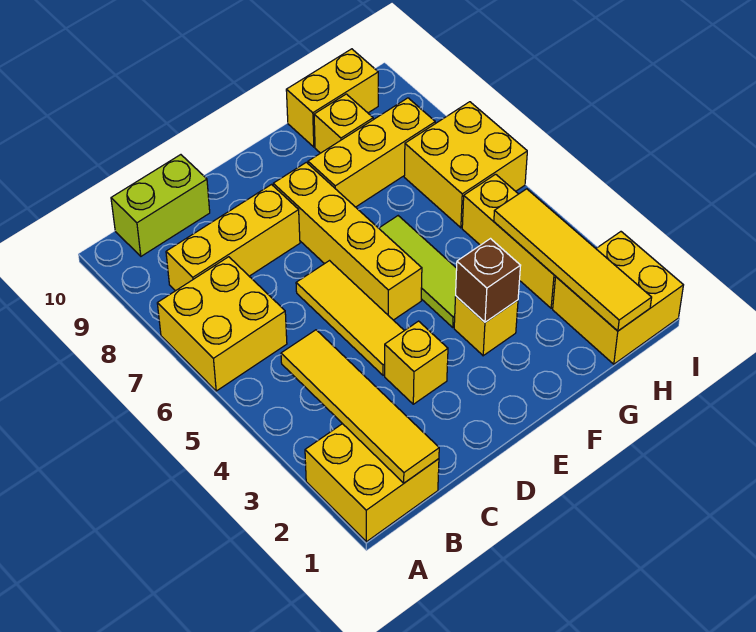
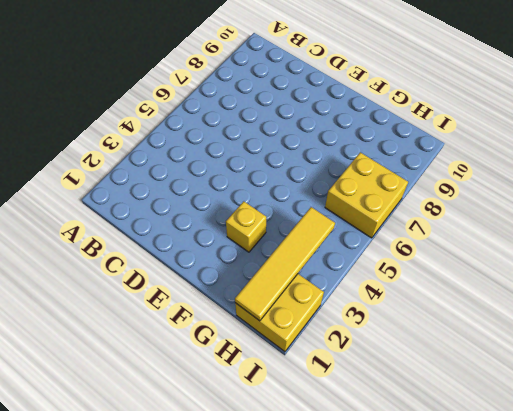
none -> yellow brick A1:B2 level 1
none -> yellow brick A6:B7 level 1
none -> yellow brick B8:D8 level 1

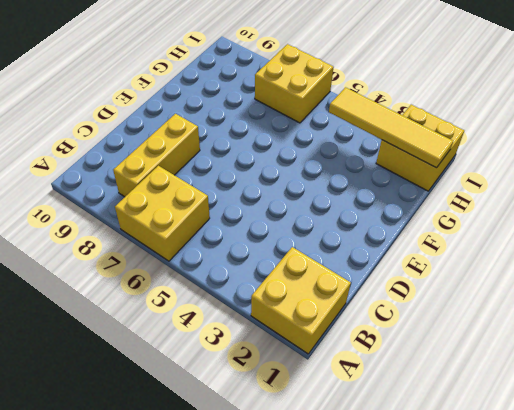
none -> lime brick B10:C10 level 1
none -> yellow brick D3 level 1
none -> yellow tile D4:D6 level 1

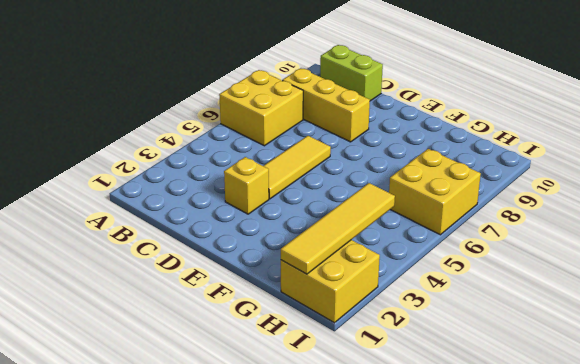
none -> yellow brick A1:B2 level 1
none -> yellow brick E5:E8 level 1
none -> yellow brick F3 level 1

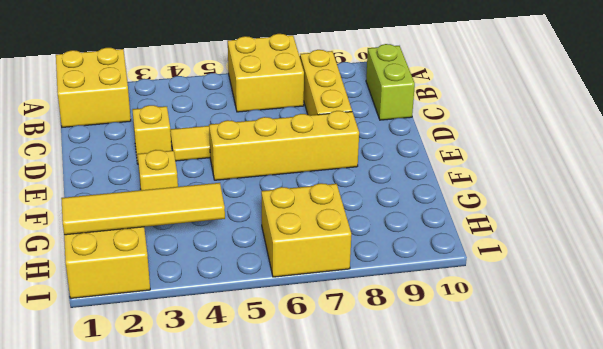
none -> lime tile F4:F6 level 1
none -> yellow brick F8:H8 level 1
none -> yellow brick G9 level 1

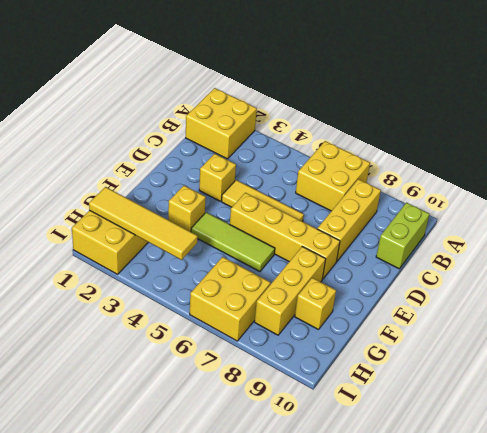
none -> yellow brick G10:H10 level 1
none -> yellow brick H3:H5 level 1
none -> yellow tile B1:B4 level 2

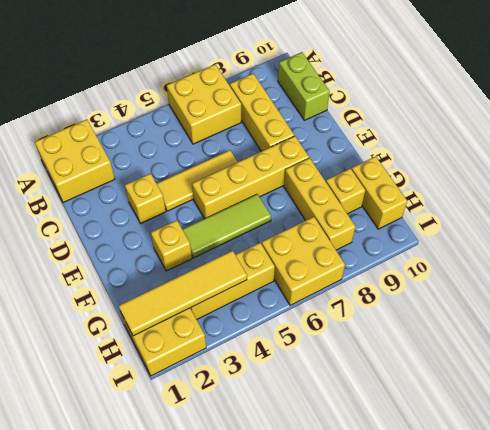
none -> yellow tile B1:B4 level 2
none -> brown brick F3 level 2

